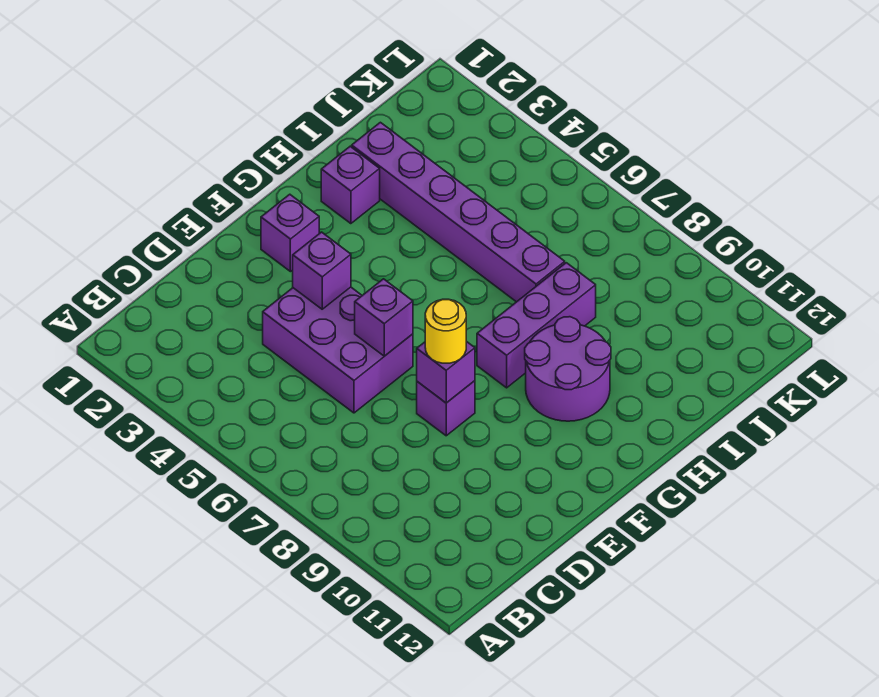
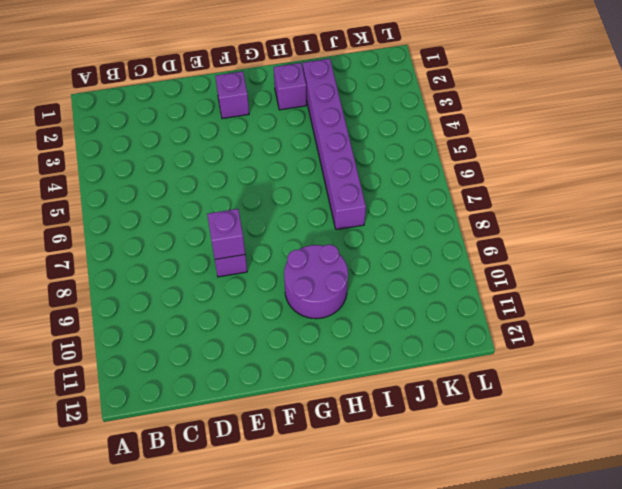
none -> purple brick D4:E6 level 1
none -> purple brick G8:I8 level 1

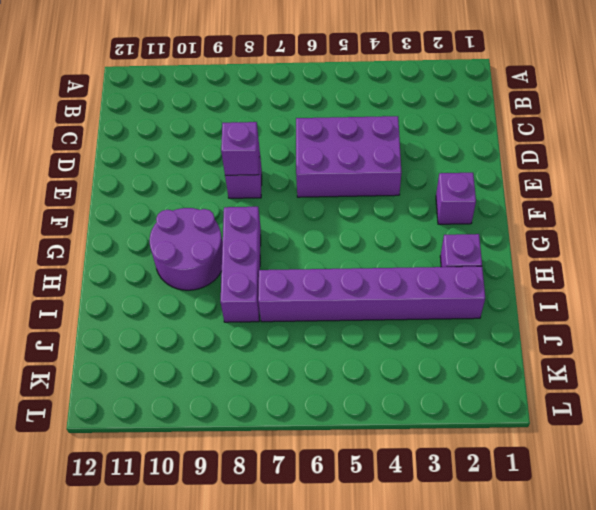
none -> purple brick E4 level 2
none -> purple brick E6 level 2

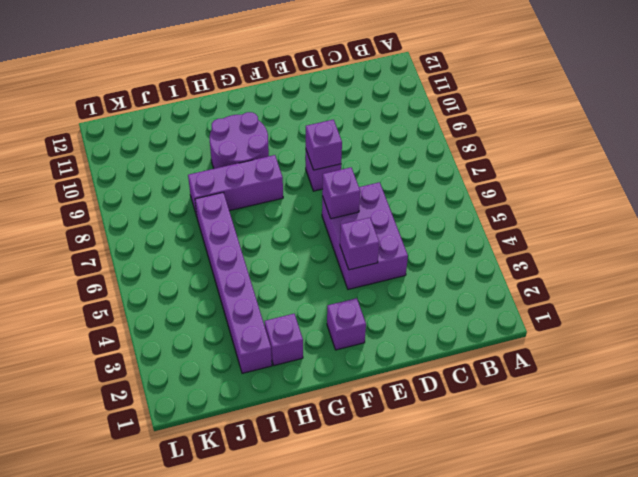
none -> yellow round brick E8 level 3

